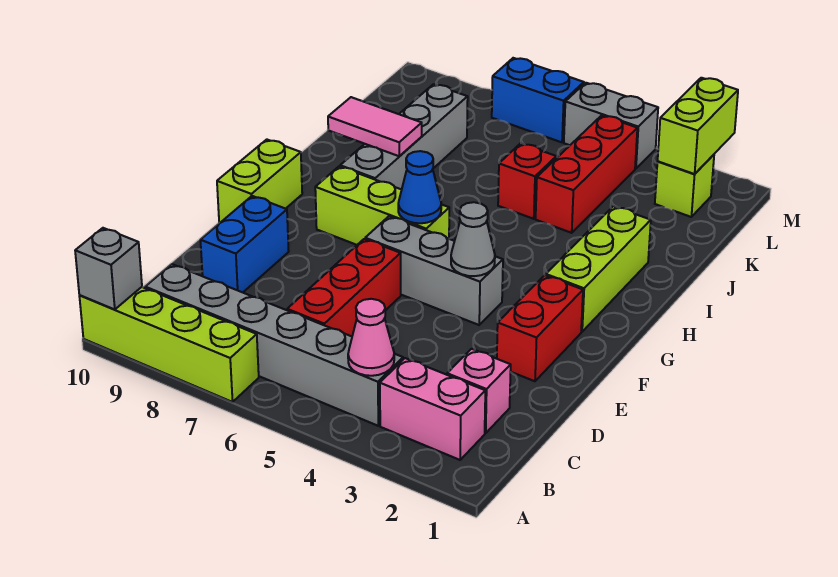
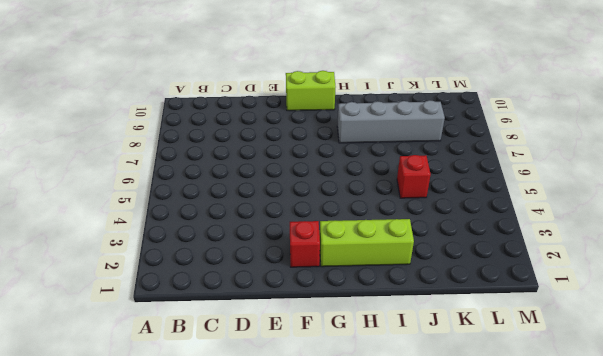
red brick F2 level 1 -> red brick E2:F2 level 1
none -> lime brick A7:A10 level 1
none -> pink brick B2:B3 level 1
none -> grey brick B4:B9 level 1

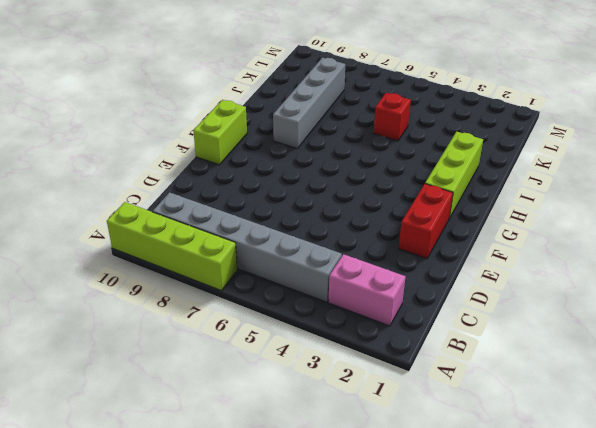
none -> pink brick C2 level 1
none -> red brick C6:E6 level 1
none -> blue brick D9:E9 level 1

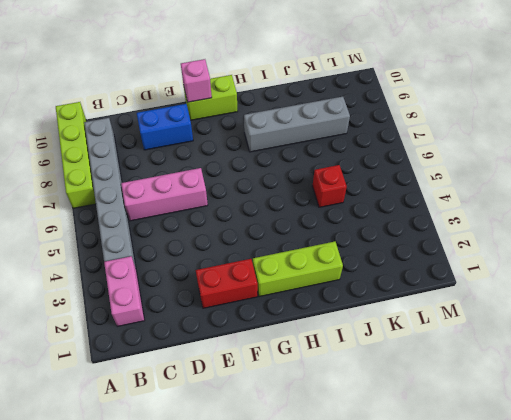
pink brick C6:E6 level 1 -> red brick C6:E6 level 1
pink brick F10 level 2 -> pink brick C2 level 1
none -> grey brick F4:F6 level 1
none -> lime brick G6:G8 level 1
none -> red brick J4:L4 level 1

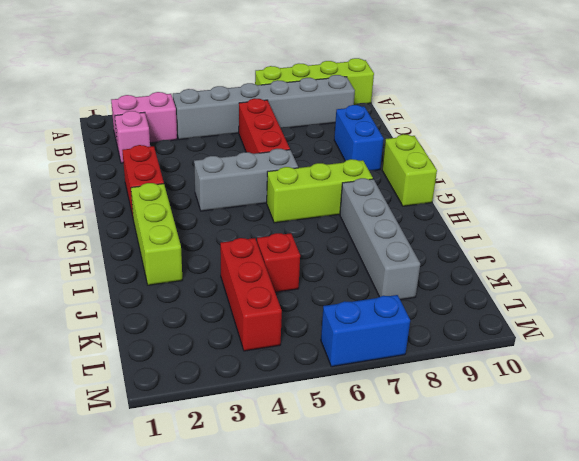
none -> lime brick L2 level 1
none -> grey brick M4:M5 level 1
none -> grey brick A10 level 2

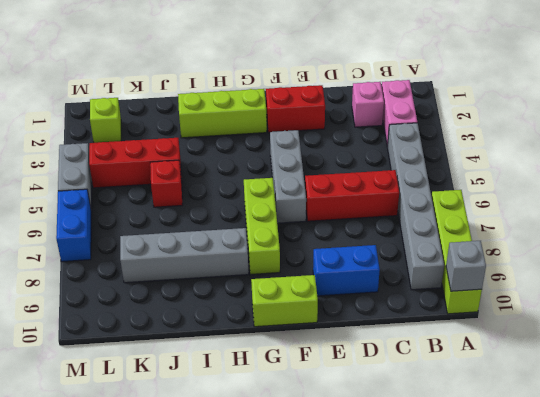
none -> pink cone B4 level 2
none -> grey cone F4 level 2
none -> blue cone G6 level 2

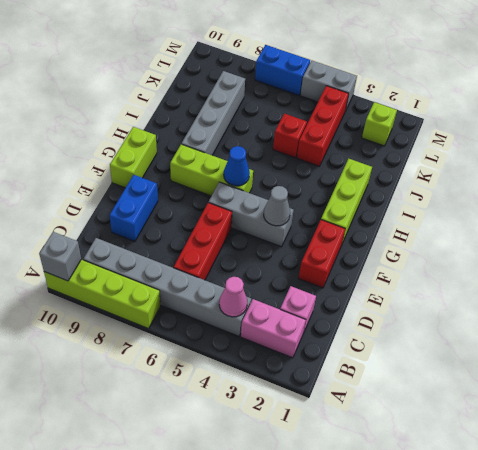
none -> pink tile I8:I9 level 2
none -> lime brick L2:M2 level 2

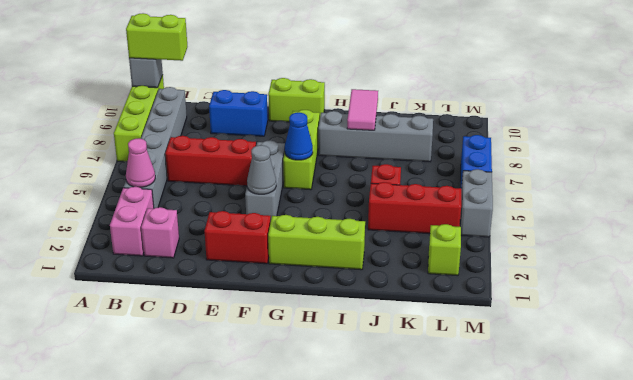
lime brick A10:B10 level 3 -> lime brick L2:M2 level 2

